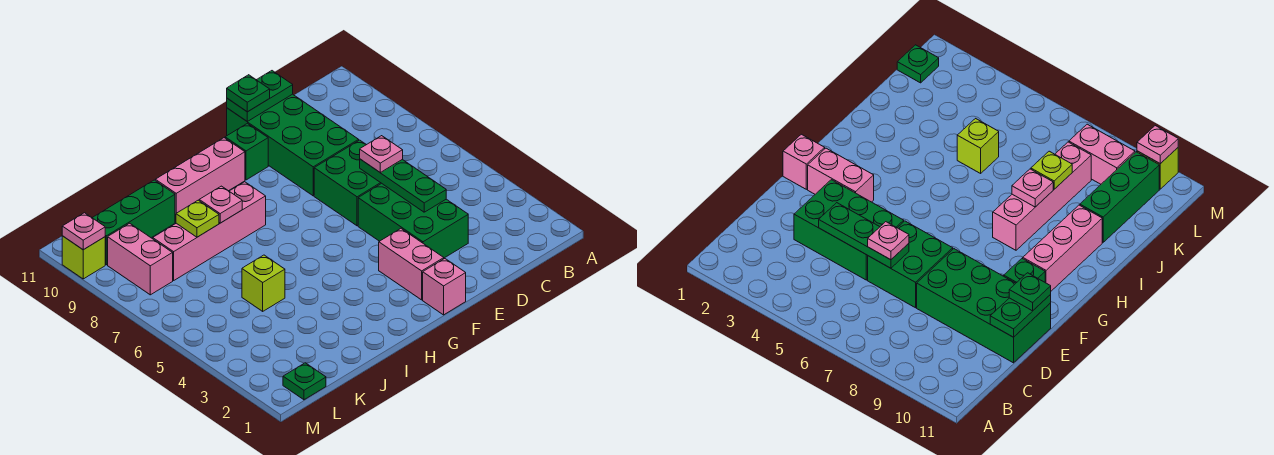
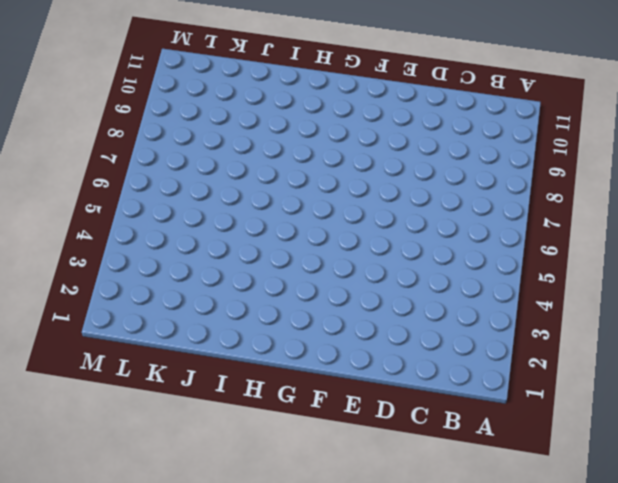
none -> green brick D3:E5 level 1
none -> green brick D6:E7 level 1
none -> green brick D8:E11 level 1

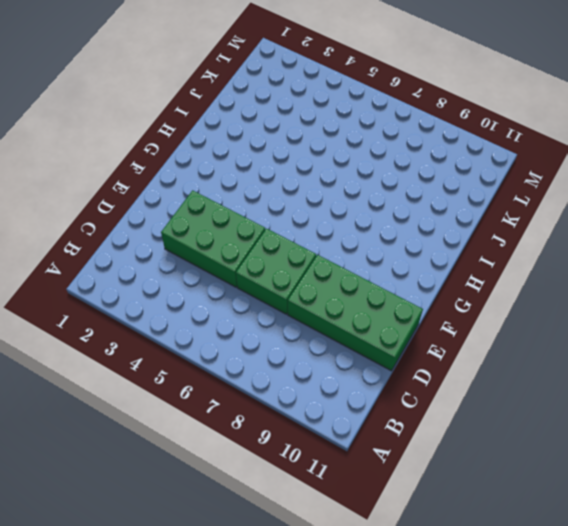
none -> pink brick F1 level 1
none -> pink brick F2:F3 level 1
none -> green brick F10 level 1

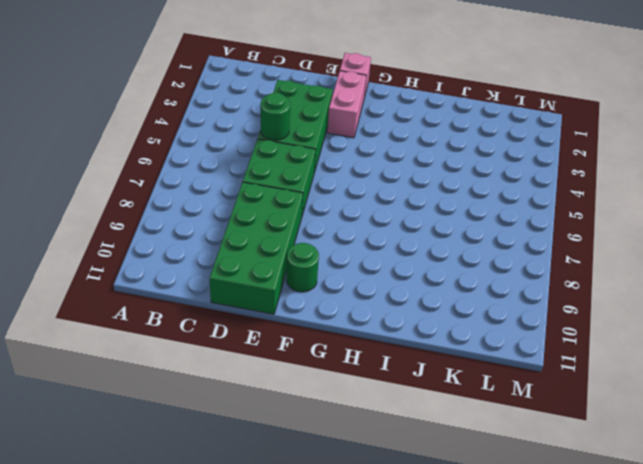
green round brick D5 level 2 -> green plate D4:D6 level 2
green round brick F10 level 1 -> green brick F10 level 1
none -> pink brick G10:I10 level 1
none -> pink brick H8:K8 level 1
none -> lime brick J5 level 1

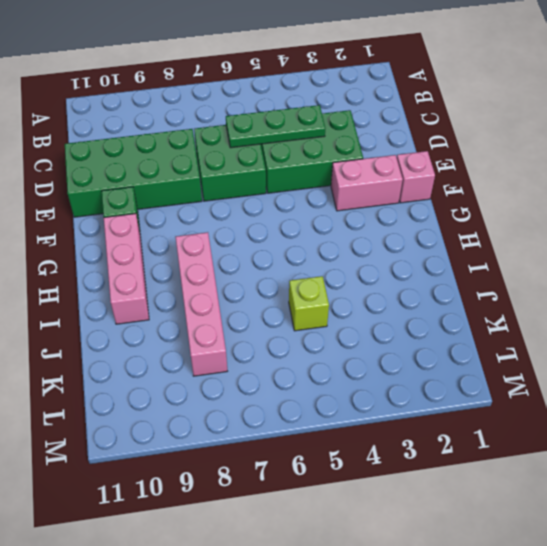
none -> green brick J10:L10 level 1
none -> green plate L1 level 1
none -> pink brick L8:L9 level 1

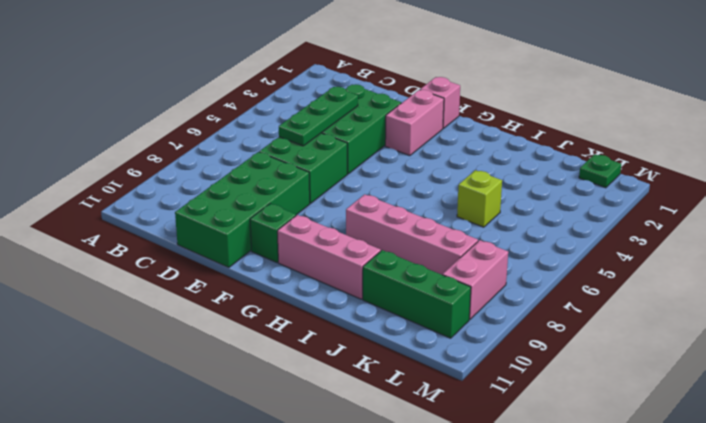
none -> lime brick M10 level 1
none -> green plate D11:E11 level 2
none -> pink plate I8 level 2

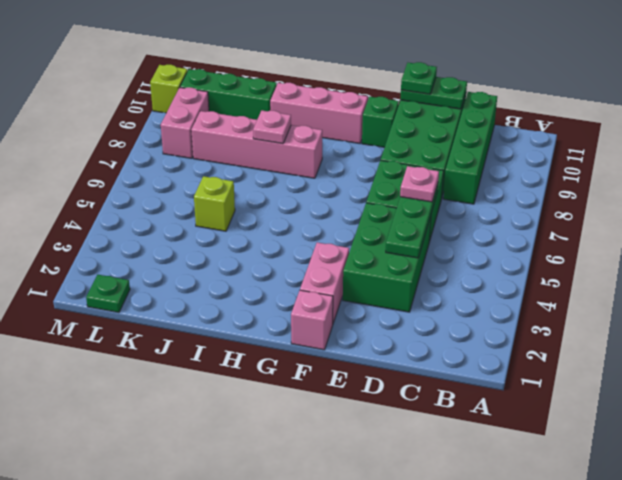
green brick C8:C11 level 1 -> none
none -> lime plate J8 level 2
none -> pink plate M10 level 2

